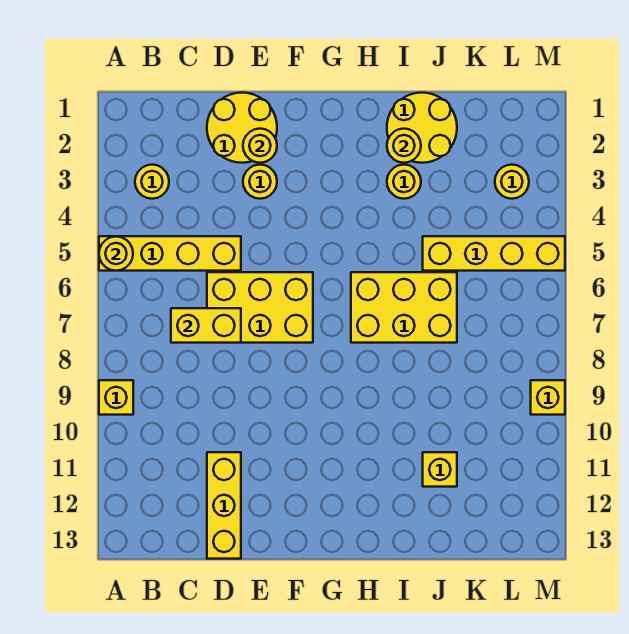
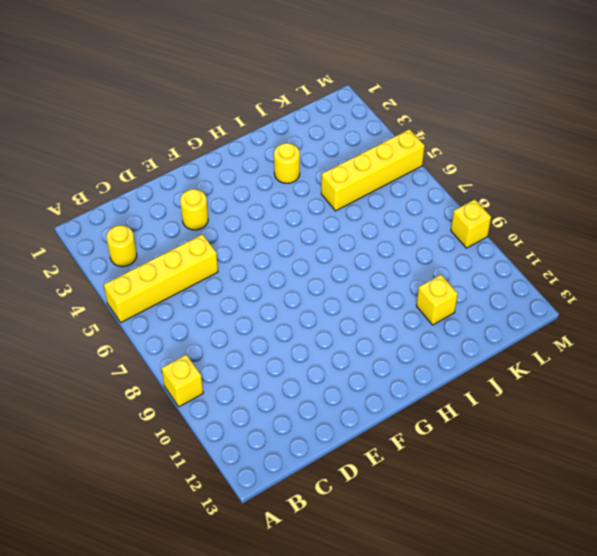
none -> yellow round brick D1:E2 level 1
none -> yellow brick D6:F7 level 1
none -> yellow brick D11:D13 level 1

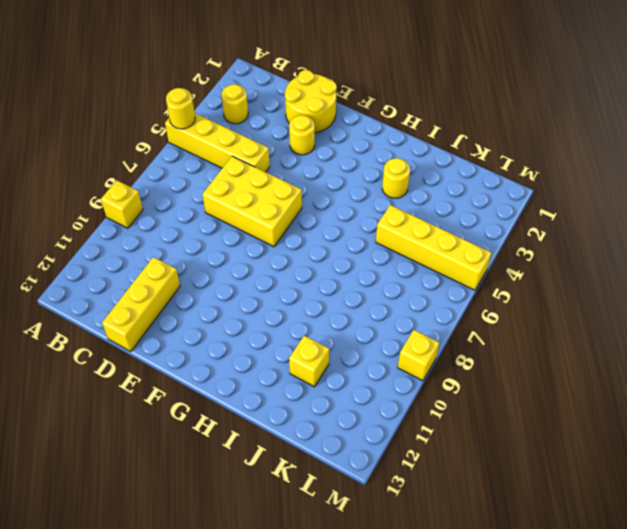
none -> yellow brick H6:J7 level 1
none -> yellow round brick I1:J2 level 1
none -> yellow round brick L3 level 1

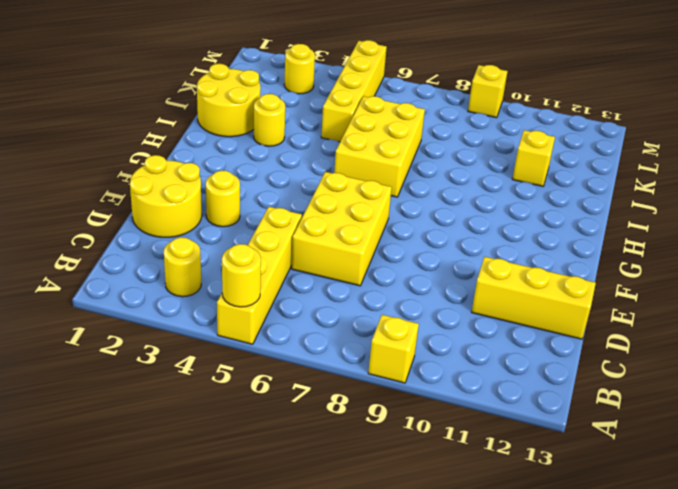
none -> yellow brick C7:D7 level 2
none -> yellow round brick E2 level 2
none -> yellow round brick I2 level 2

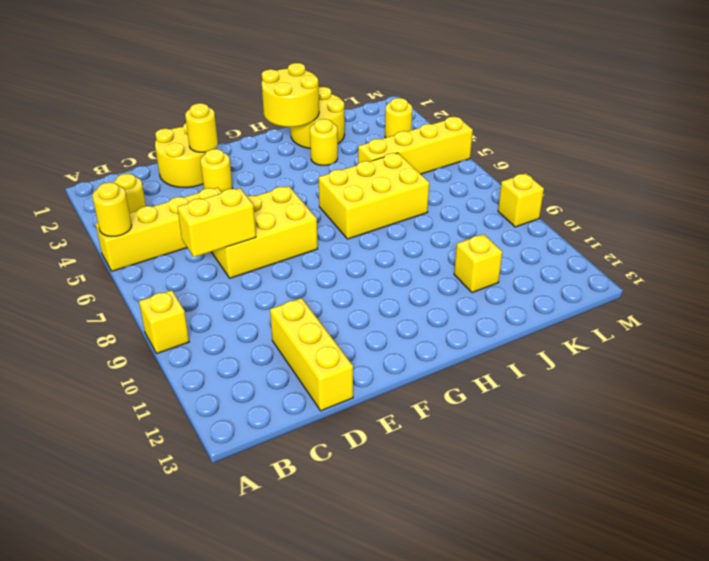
yellow round brick H1:I2 level 2 -> yellow round brick I2 level 2

